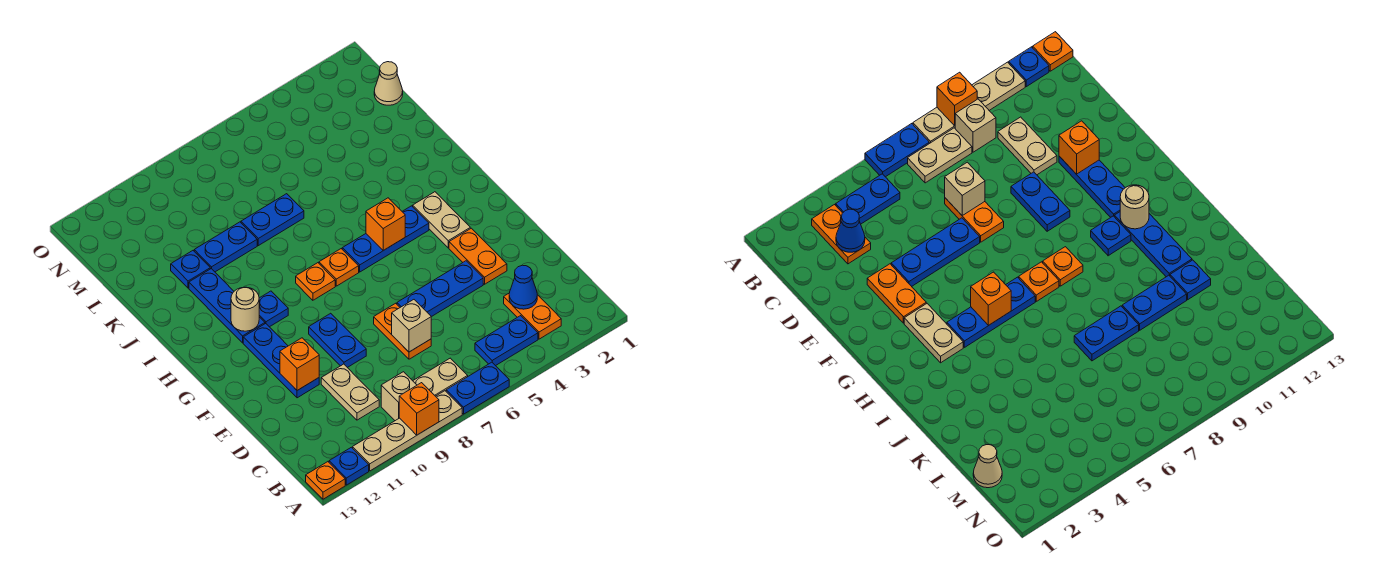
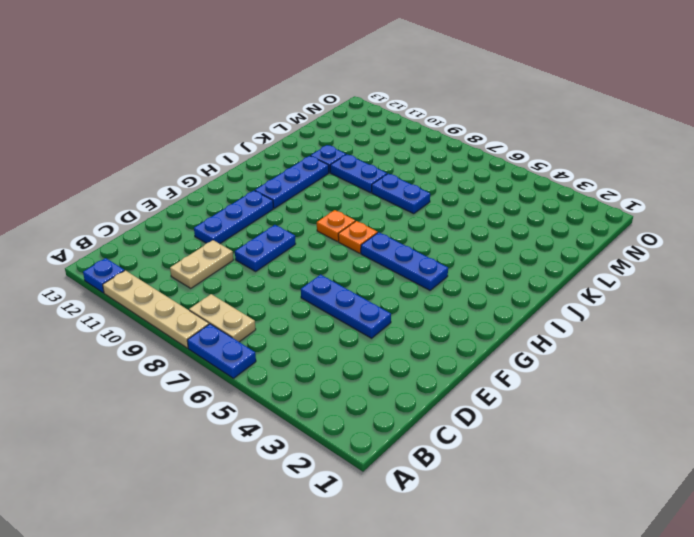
none -> orange plate A13 level 1
none -> orange plate B3:C3 level 1
none -> blue plate B4:B5 level 1
none -> tan brick B9 level 1

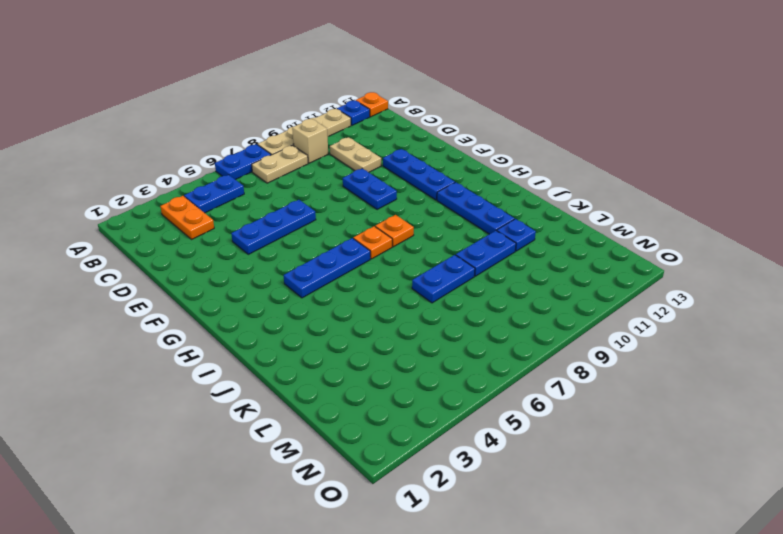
none -> orange plate D7:E7 level 1
none -> orange plate E3:F3 level 1
none -> tan plate G3:H3 level 1
none -> blue plate H10 level 1

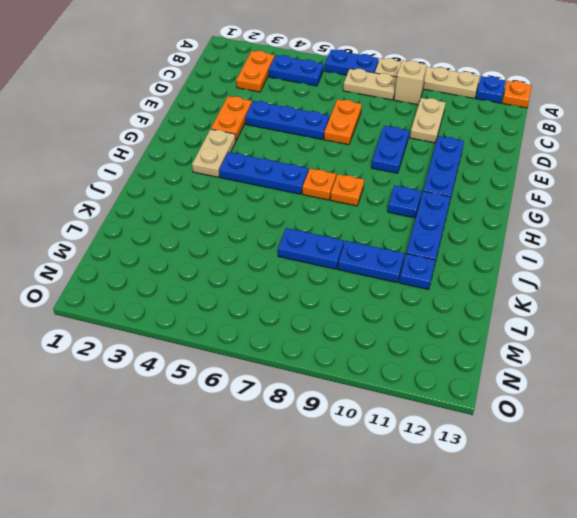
none -> tan cone M1 level 1
none -> orange brick A9 level 2
none -> blue cone C3 level 2
none -> tan brick D7 level 2

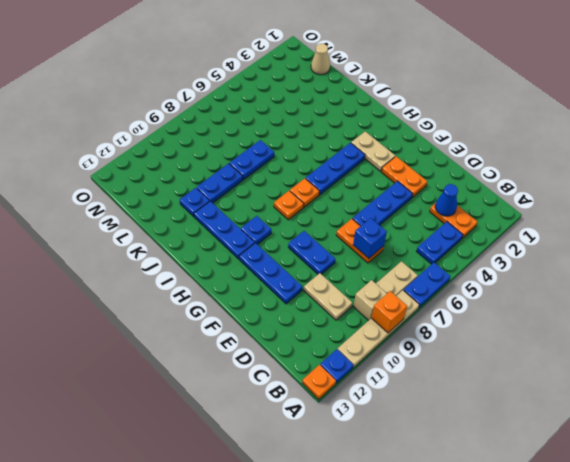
blue brick D7 level 2 -> tan brick D7 level 2
none -> orange brick E11 level 2
none -> orange brick H5 level 2
none -> tan round brick H11 level 2

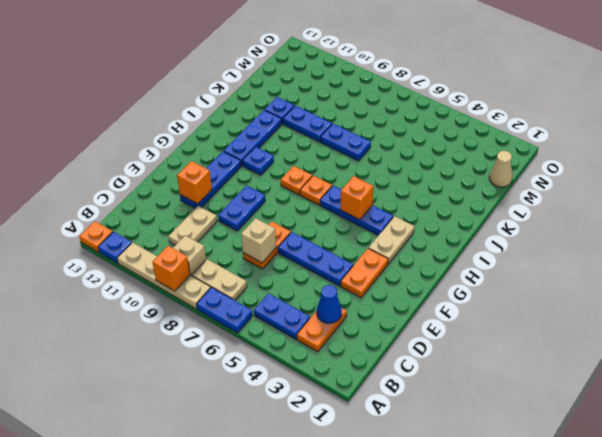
none -> tan round brick H11 level 2

